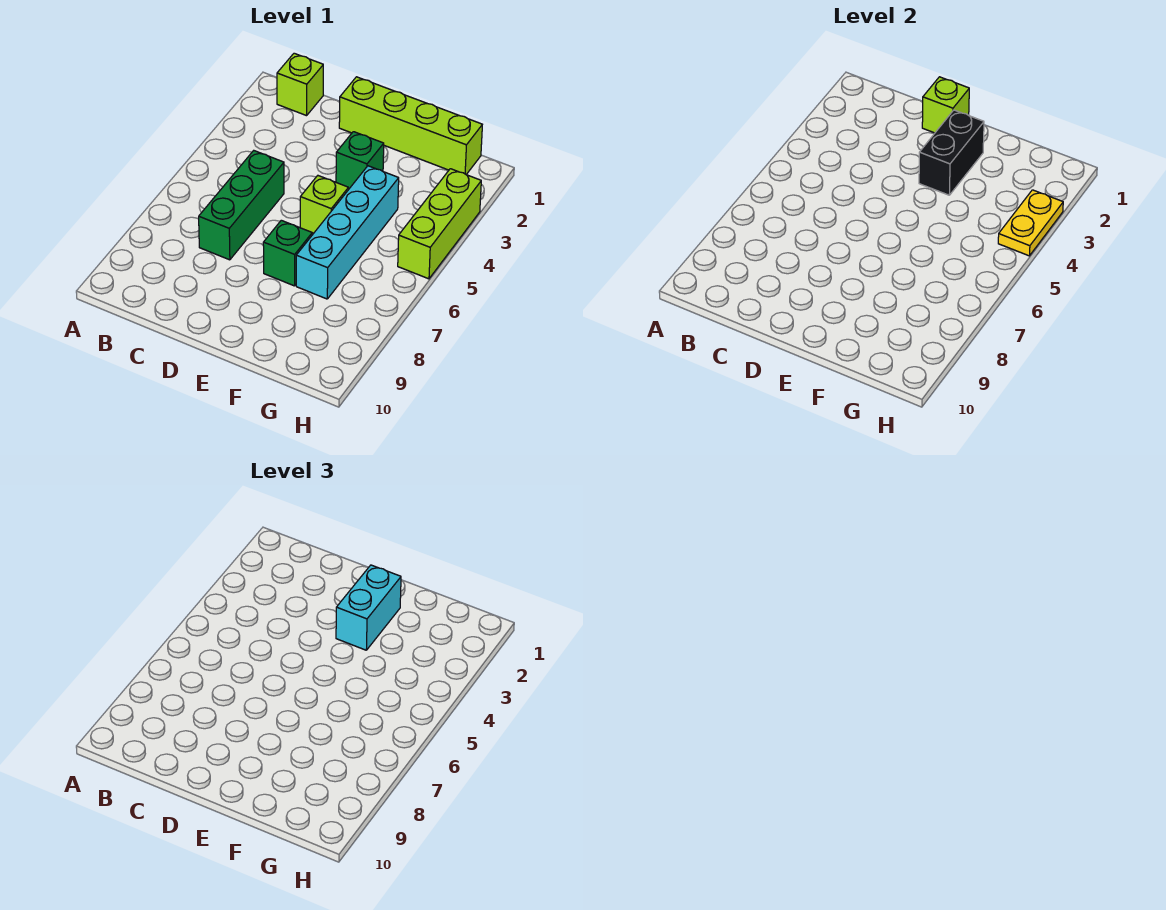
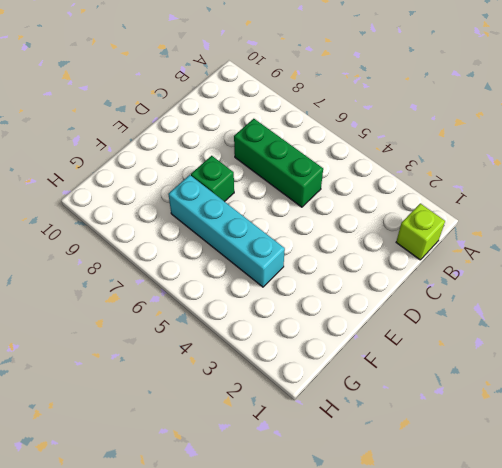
none -> lime brick D1:G1 level 1
none -> green brick E3 level 1
none -> lime brick E5 level 1

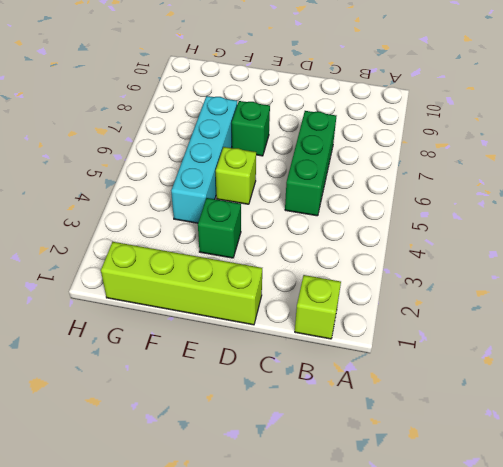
none -> lime brick H3:H5 level 1
none -> lime brick D1 level 2
none -> black brick E2:E3 level 2

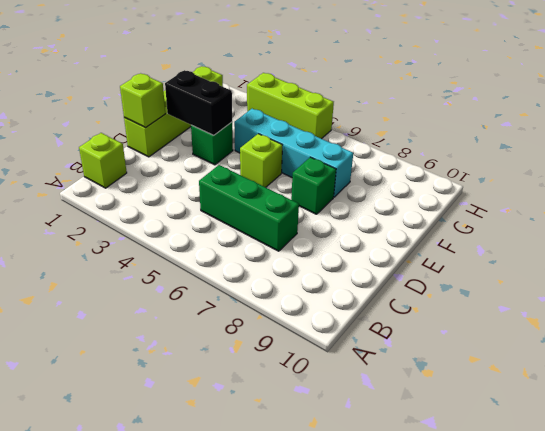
none -> yellow plate H3:H4 level 2
none -> cyan brick E2:E3 level 3

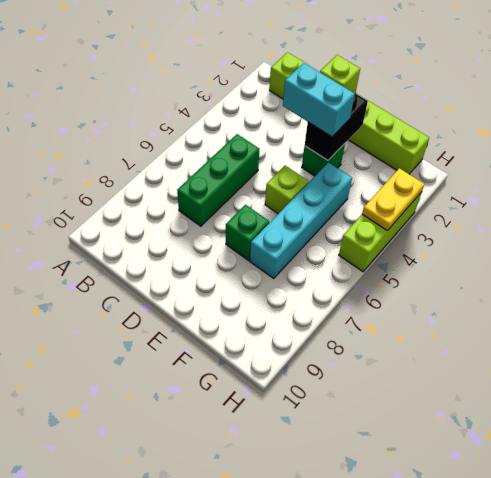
cyan brick D3:E3 level 3 -> cyan brick E2:E3 level 3

